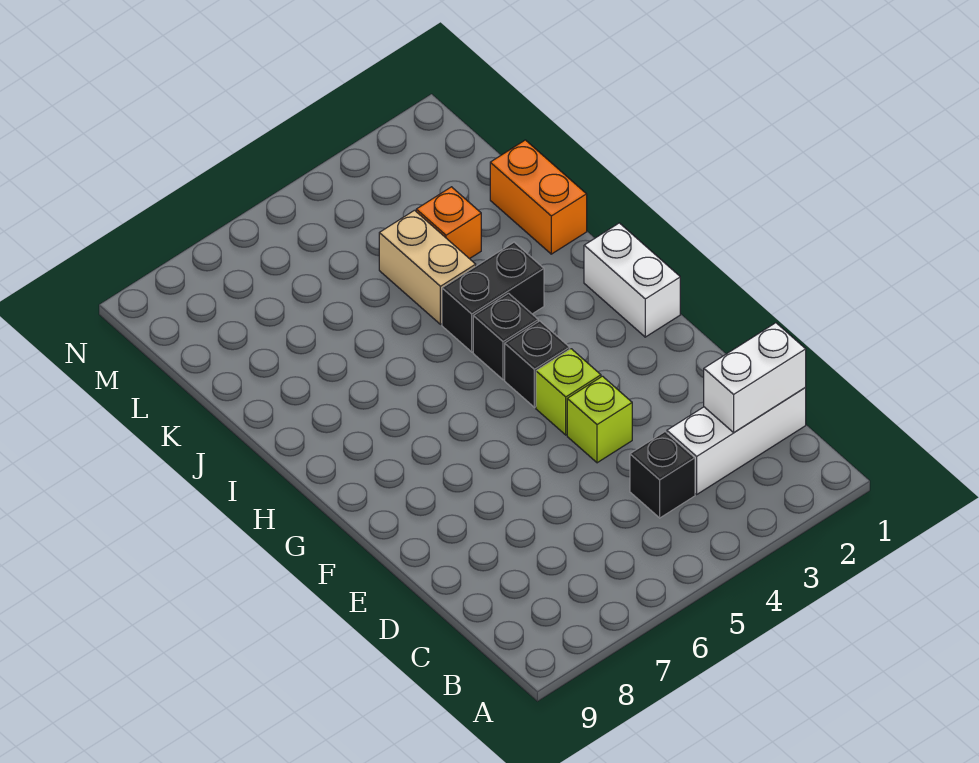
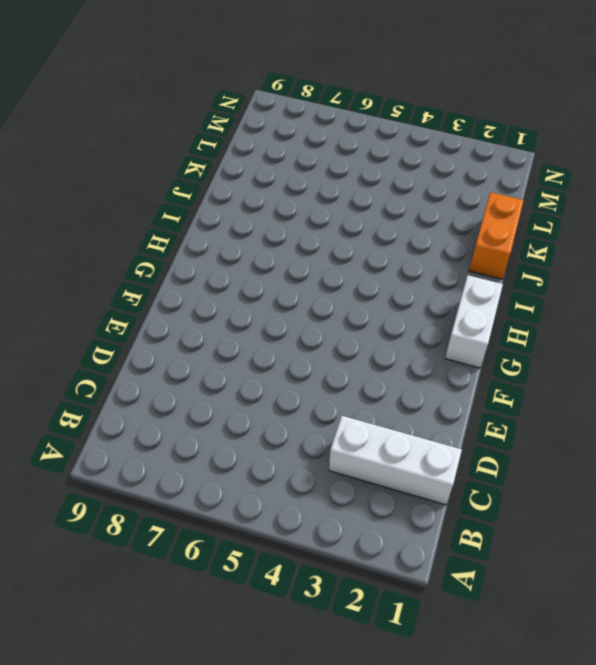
none -> black brick C4 level 1
none -> lime brick E4 level 1
none -> lime brick F4 level 1

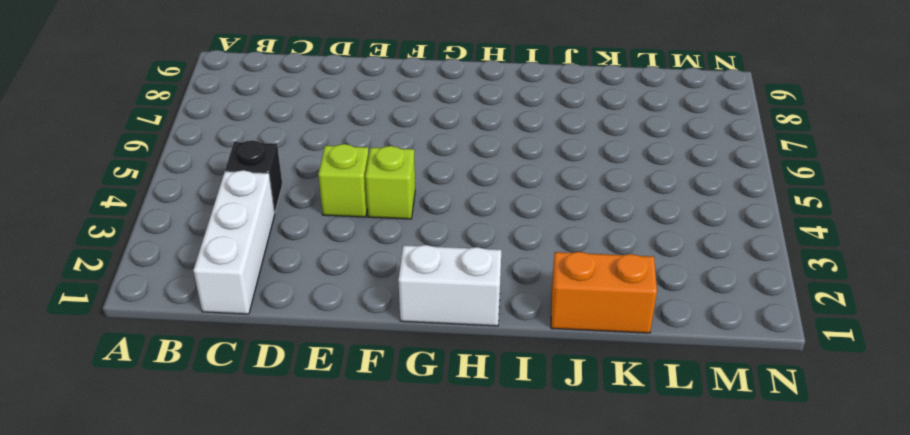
none -> black brick G4 level 1
none -> black brick H4 level 1
none -> black brick I3:I4 level 1

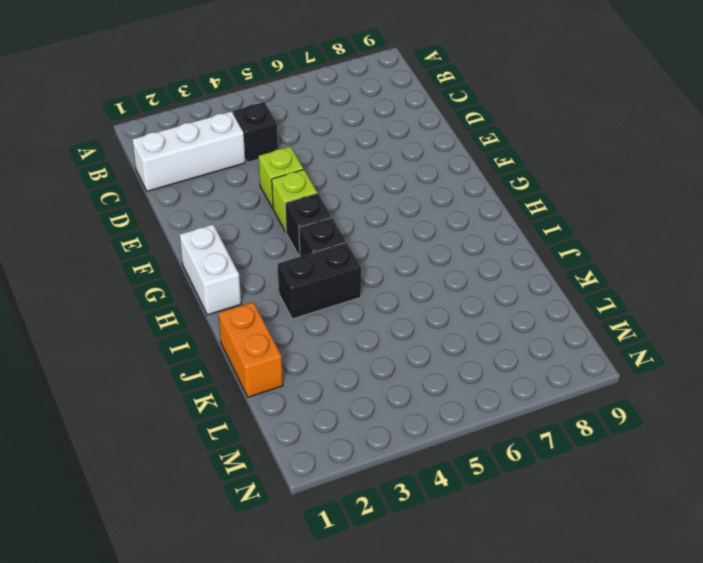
none -> tan brick J4:K4 level 1
none -> orange brick K3 level 1
none -> white brick C1:C2 level 2

